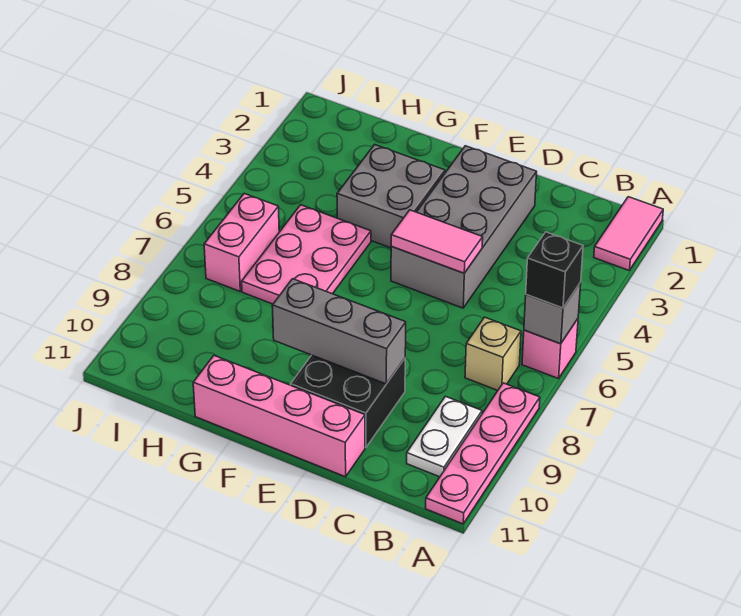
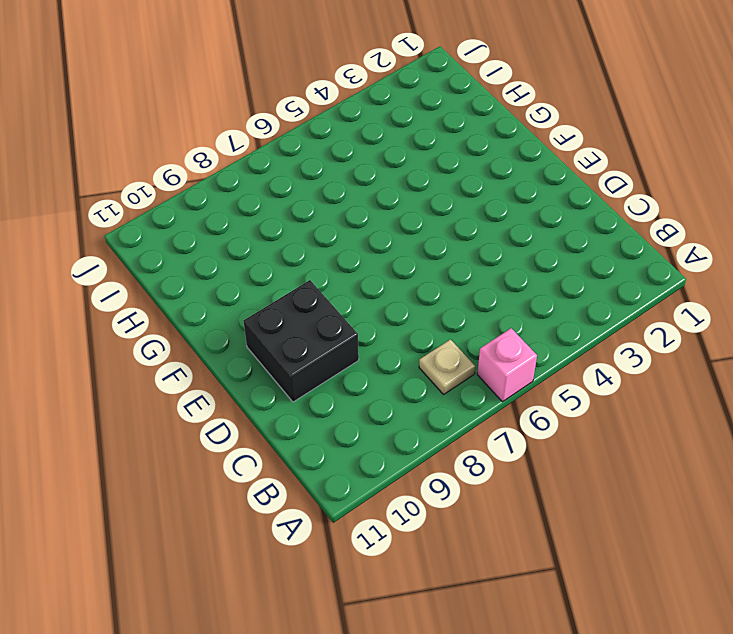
tan plate B7 level 1 -> tan brick B7 level 1
none -> pink tile A1:A2 level 1
none -> pink plate A8:A11 level 1
none -> white plate B9:B10 level 1

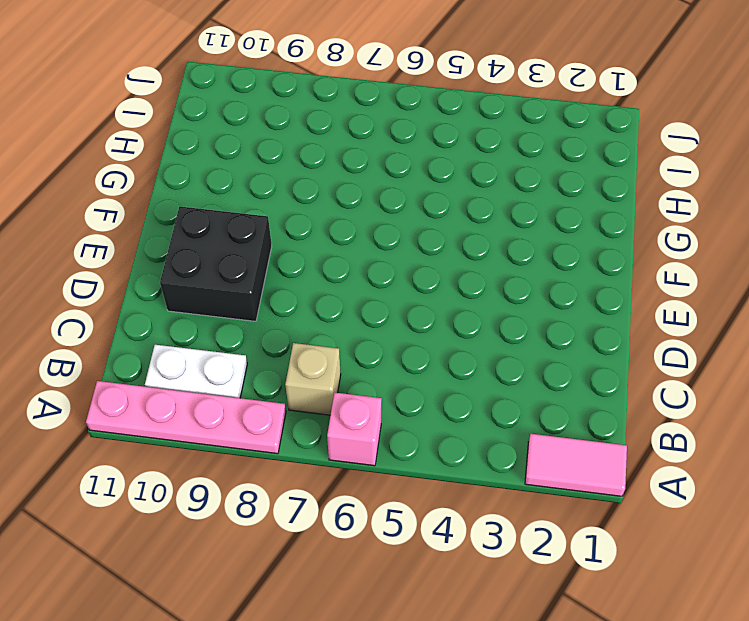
none -> grey brick D2:E5 level 1
none -> pink brick D11:G11 level 1
none -> grey brick F3:G4 level 1

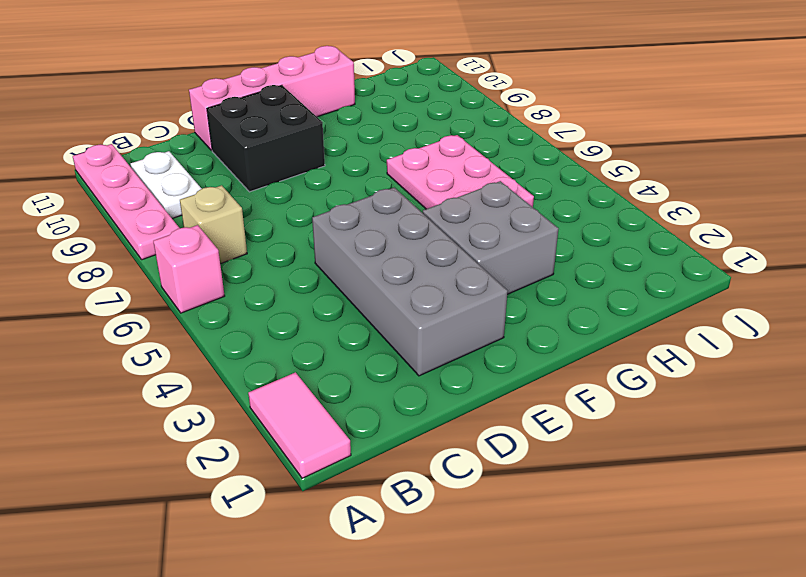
none -> pink brick I6:I7 level 1
none -> grey brick A6 level 2
none -> pink tile D5:E5 level 2

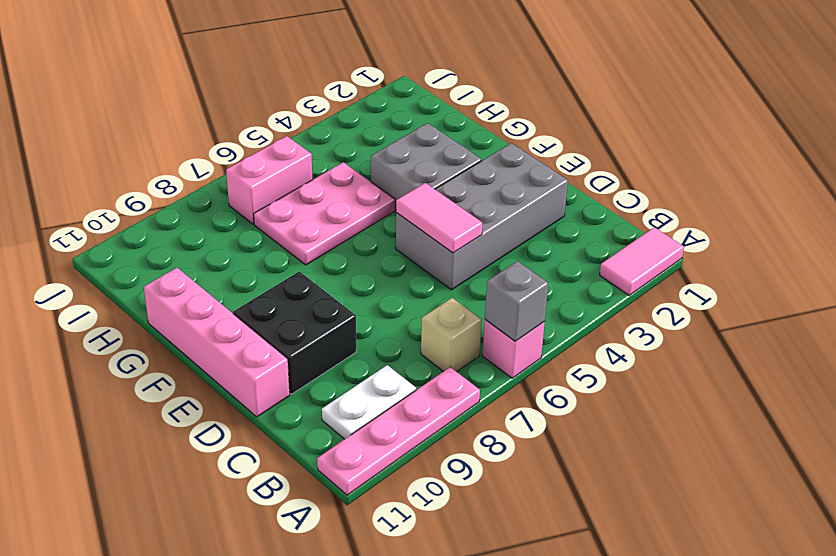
none -> grey brick D9:F9 level 2
none -> black brick A6 level 3

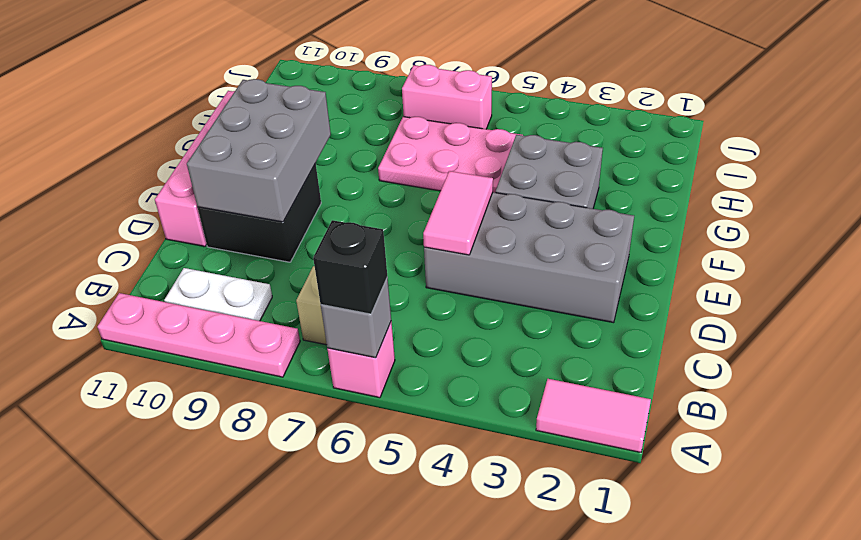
grey brick D9:F10 level 2 -> grey brick D9:F9 level 2

